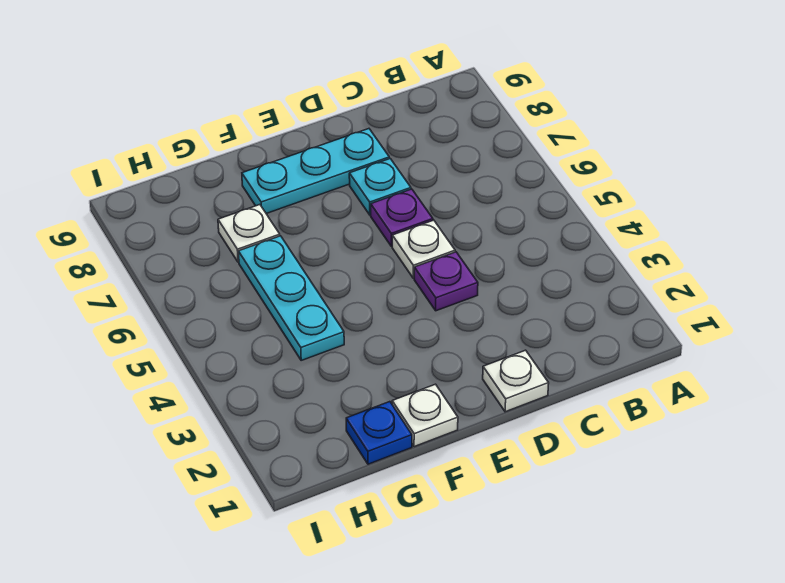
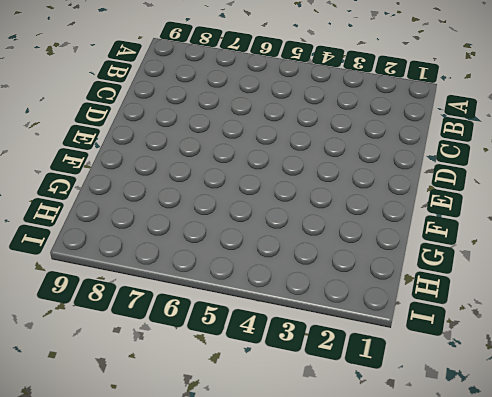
none -> white plate D1 level 1
none -> purple plate D4 level 1

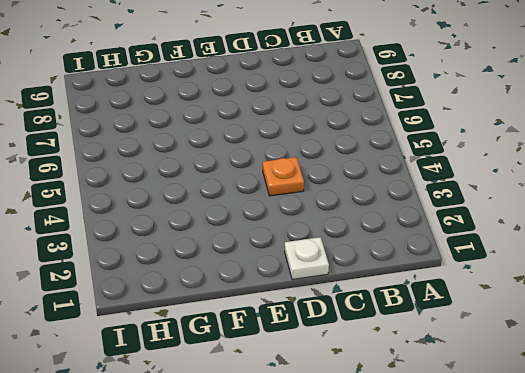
orange plate D4 level 1 -> purple plate D4 level 1
none -> white plate D5 level 1
none -> purple plate D6 level 1

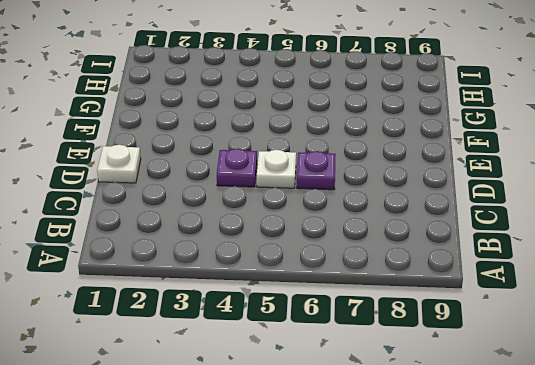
none -> cyan plate D7 level 1
none -> cyan plate D8:F8 level 1

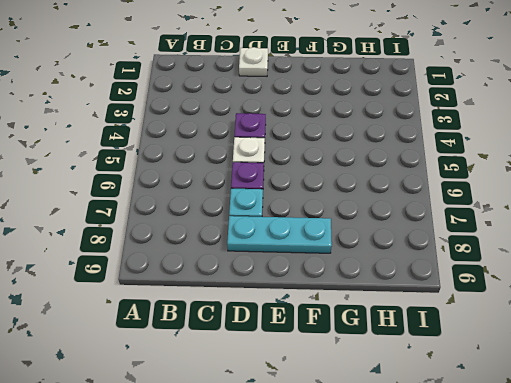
none -> white plate F1 level 1
none -> blue plate G1 level 1

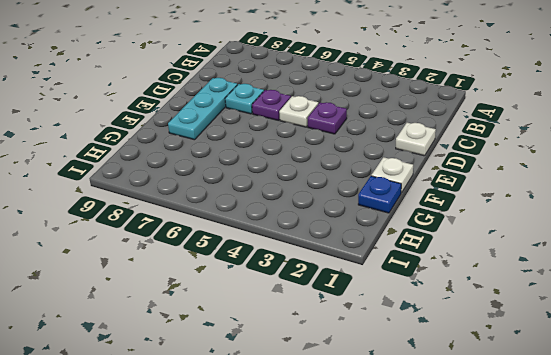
none -> cyan plate G4:G6 level 1
none -> white plate G7 level 1

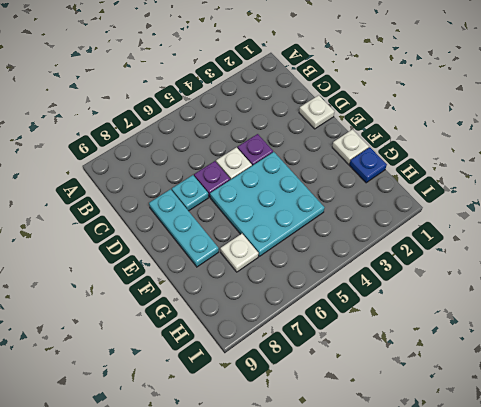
cyan plate E4:G6 level 1 -> cyan plate G4:G6 level 1

